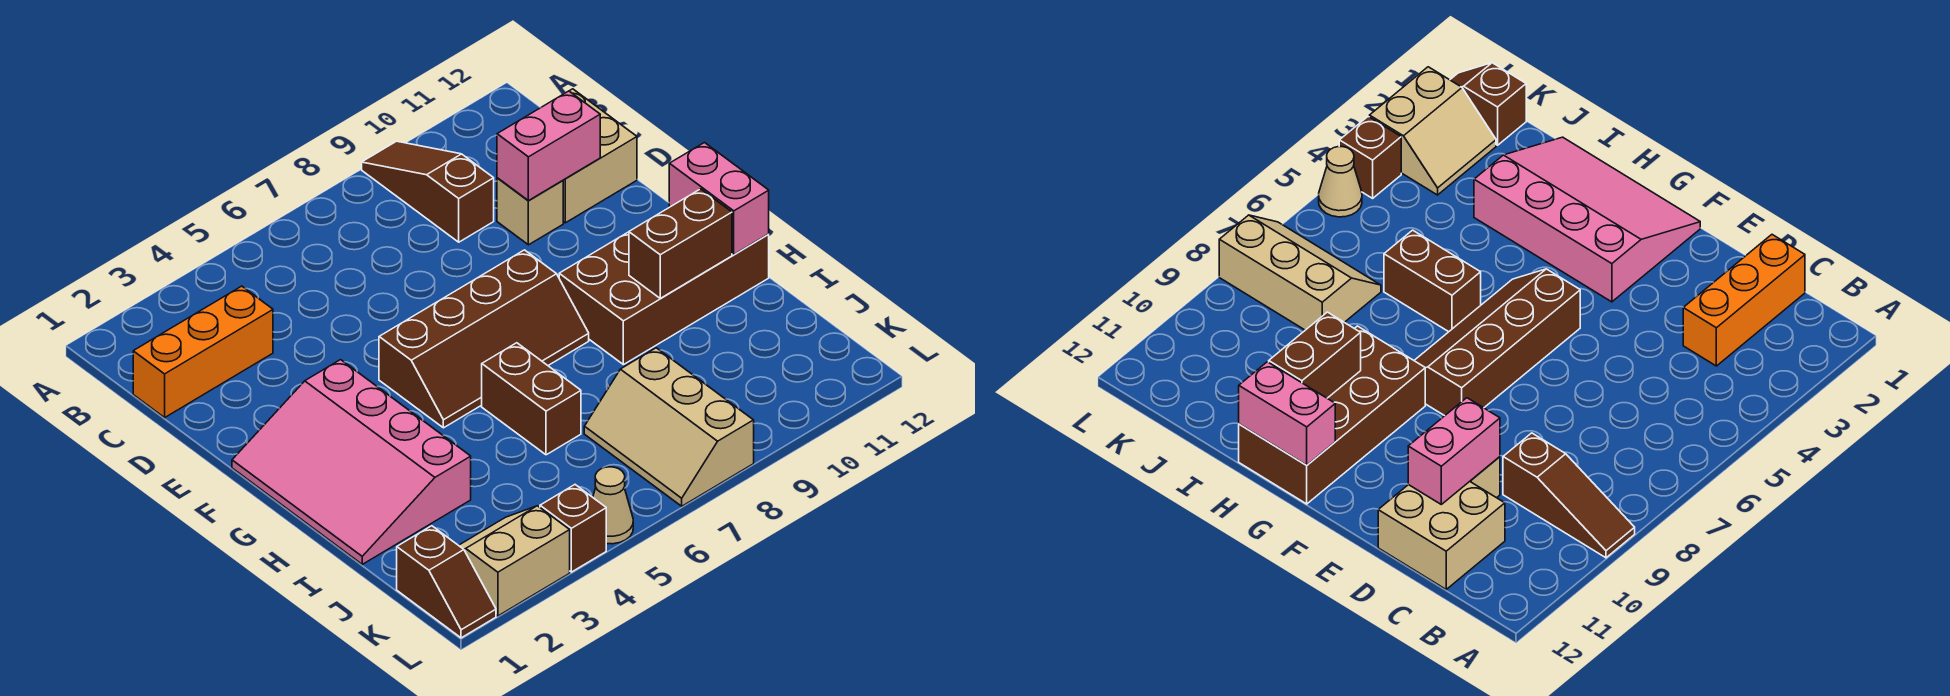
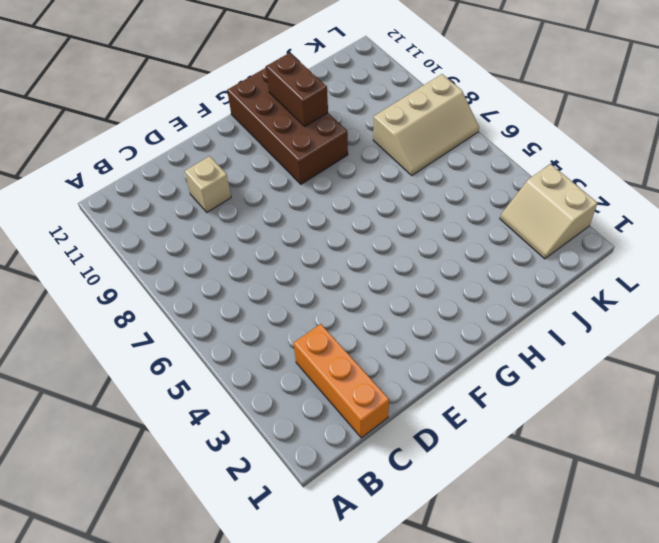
none -> brown slope A9:C9 level 1 top C
none -> tan brick C11:D12 level 1
none -> pink slope F1:I3 level 1 top 3

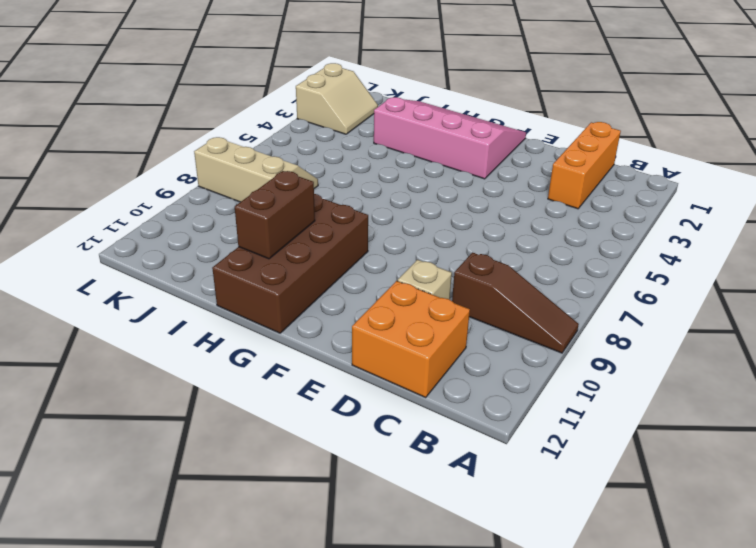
orange brick C11:D12 level 1 -> tan brick C11:D12 level 1
none -> brown slope F5:G8 level 1 top F
none -> brown brick H6:I6 level 1
none -> brown slope K1:L1 level 1 top K

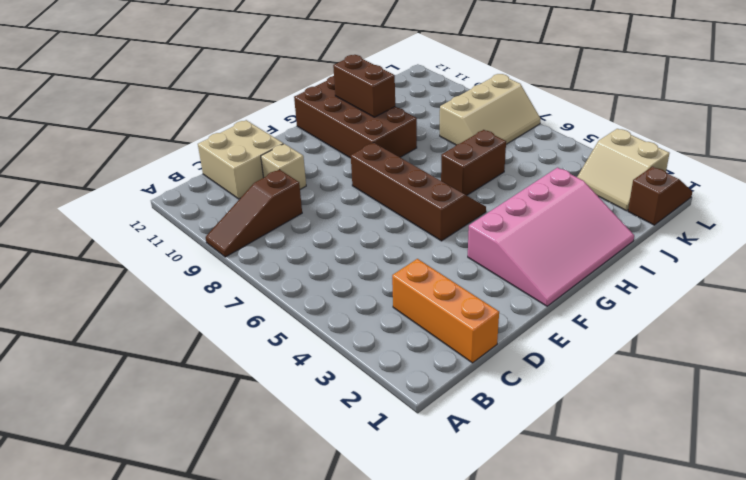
none -> brown brick L4 level 1
none -> tan cone L5 level 1
none -> pink brick D10:D11 level 2

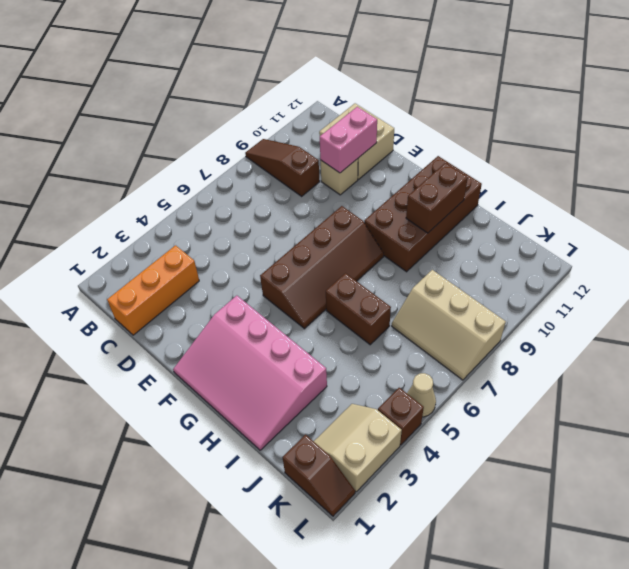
none -> pink brick G12:H12 level 2

